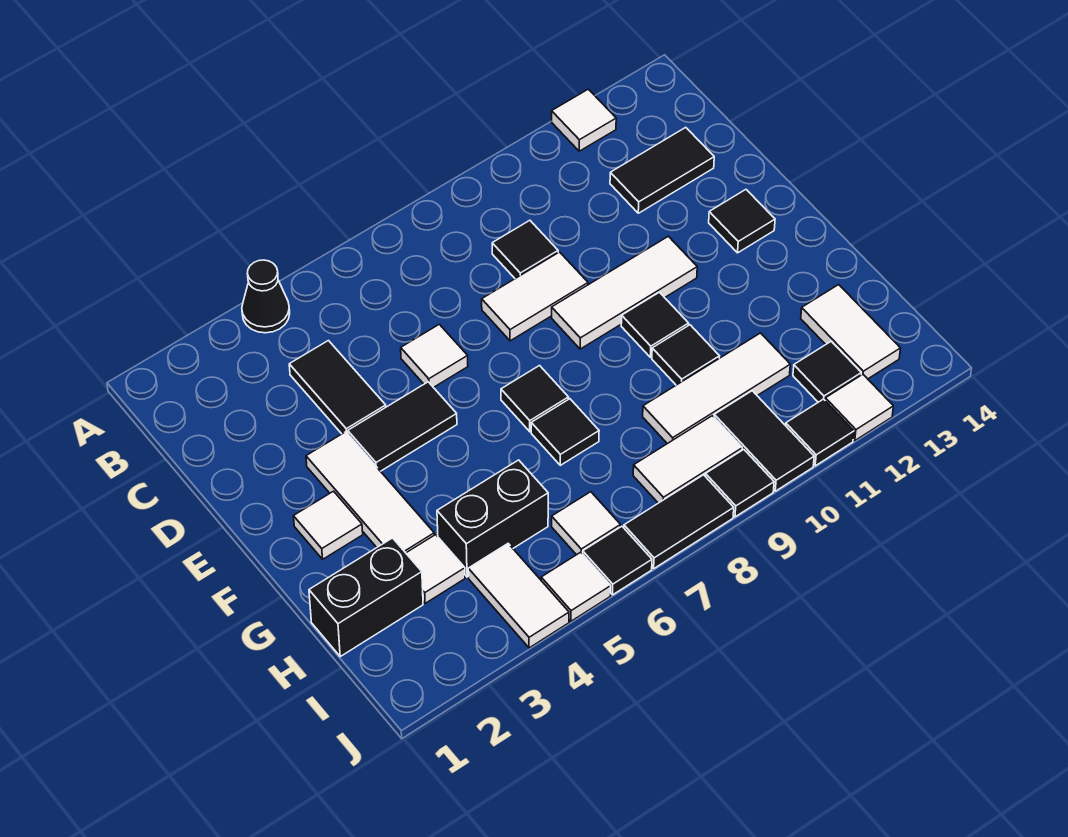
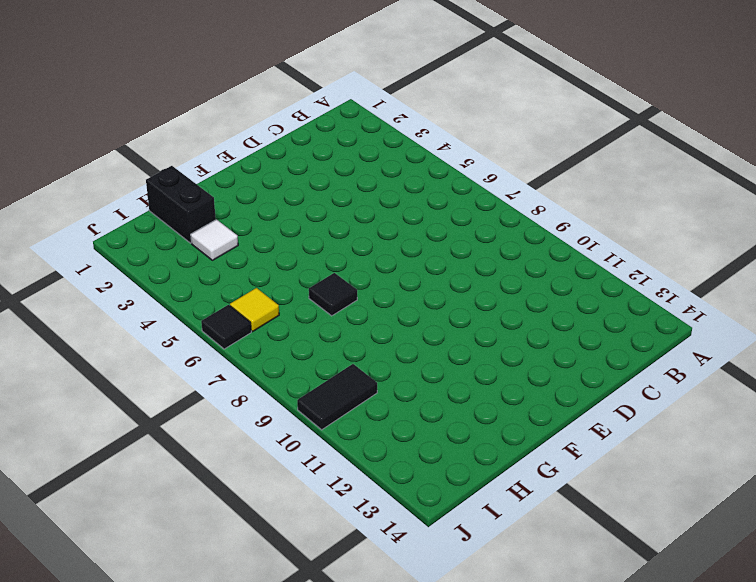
yellow tile I6 level 1 -> white tile I6 level 1
none -> black cone A4 level 1
none -> white tile A12 level 1
none -> black tile C4:D4 level 1
none -> black tile C9 level 1

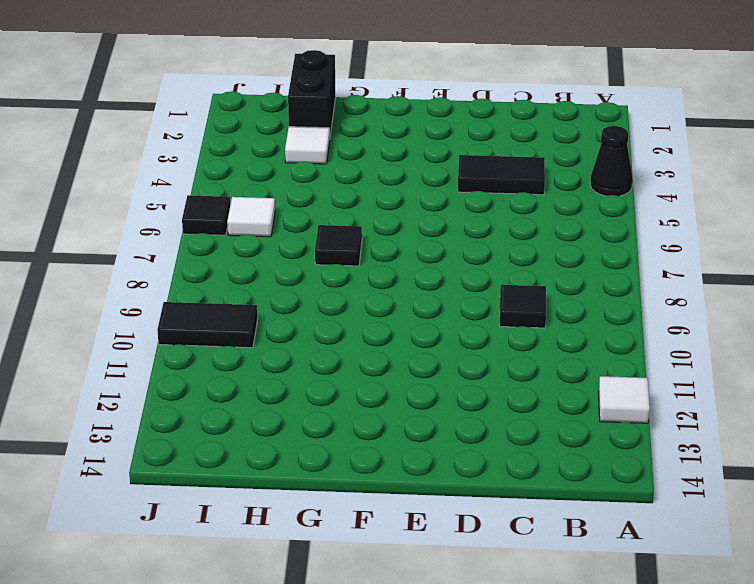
none -> black tile C12:C13 level 1
none -> white tile D6 level 1
none -> white tile D8:D9 level 1
none -> white tile E3:G3 level 1

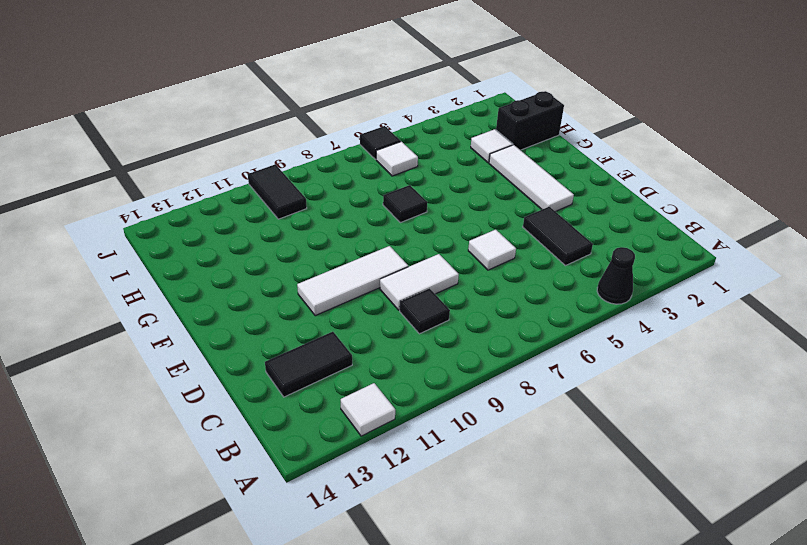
none -> black tile E4:E5 level 1
none -> black tile E13 level 1
none -> white tile F2 level 1
none -> black tile F7 level 1

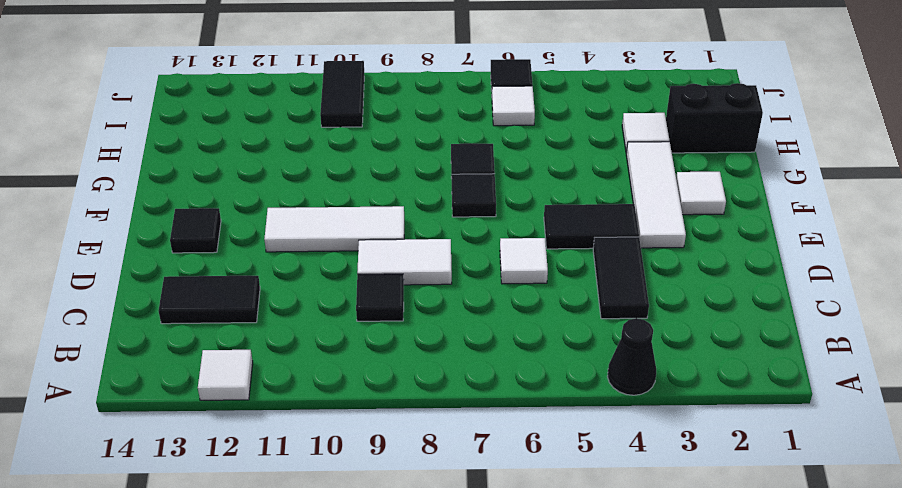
none -> black tile F10 level 1
none -> black tile G10 level 1
none -> black brick H4:H5 level 1
none -> white tile H9:H11 level 1

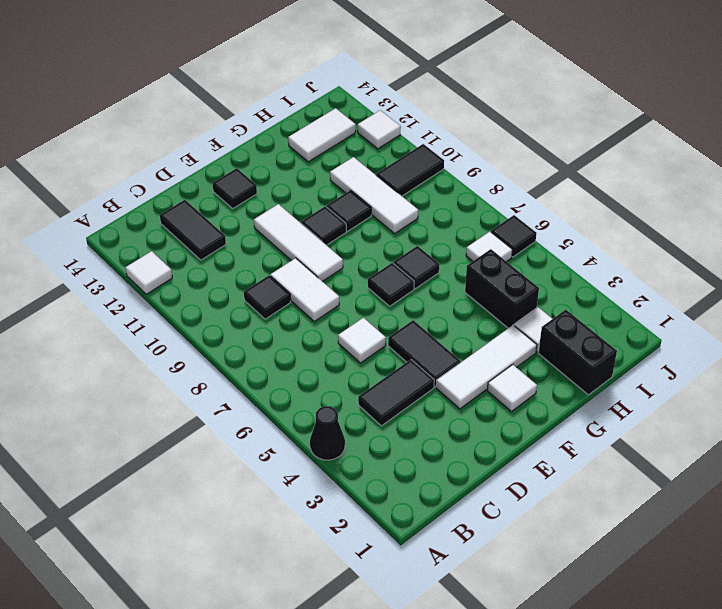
none -> white tile I4:J4 level 1
none -> white tile I8:I9 level 1
none -> black tile I12 level 1
none -> white tile J5 level 1

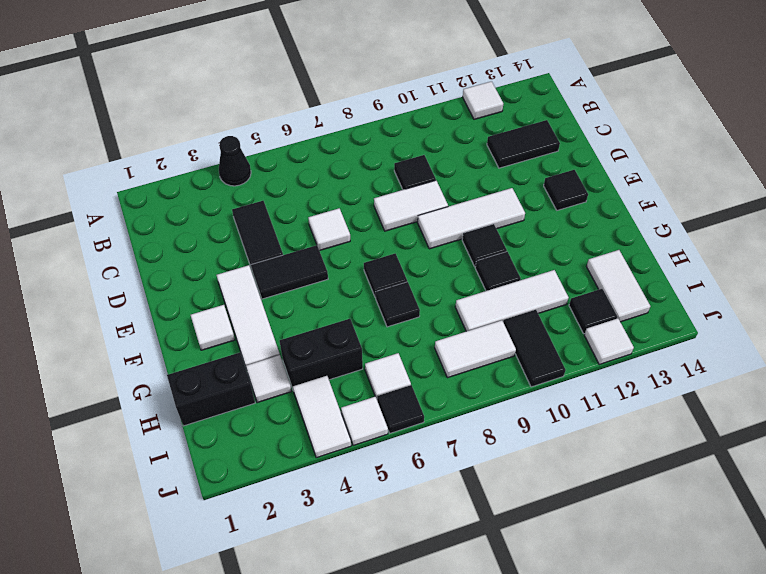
none -> black tile J7:J8 level 1
none -> black tile J9 level 1
none -> black tile J11 level 1

